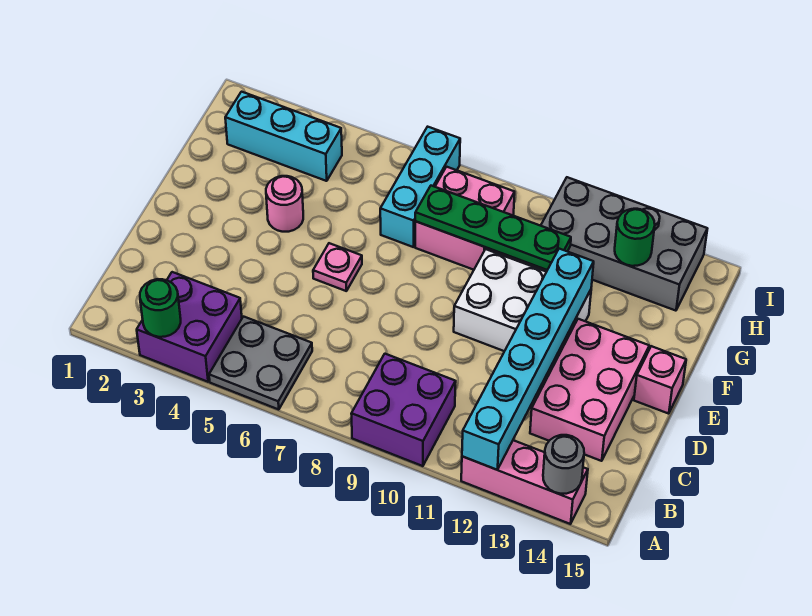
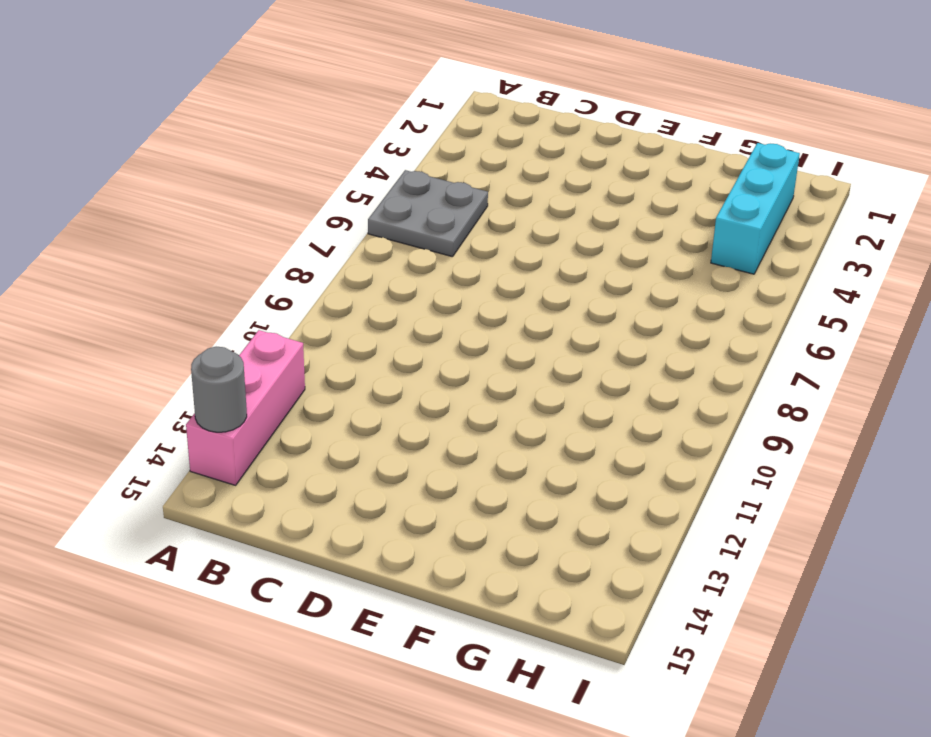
none -> purple brick A3:B4 level 1
none -> purple brick A9:B10 level 1
none -> pink brick C13:E14 level 1

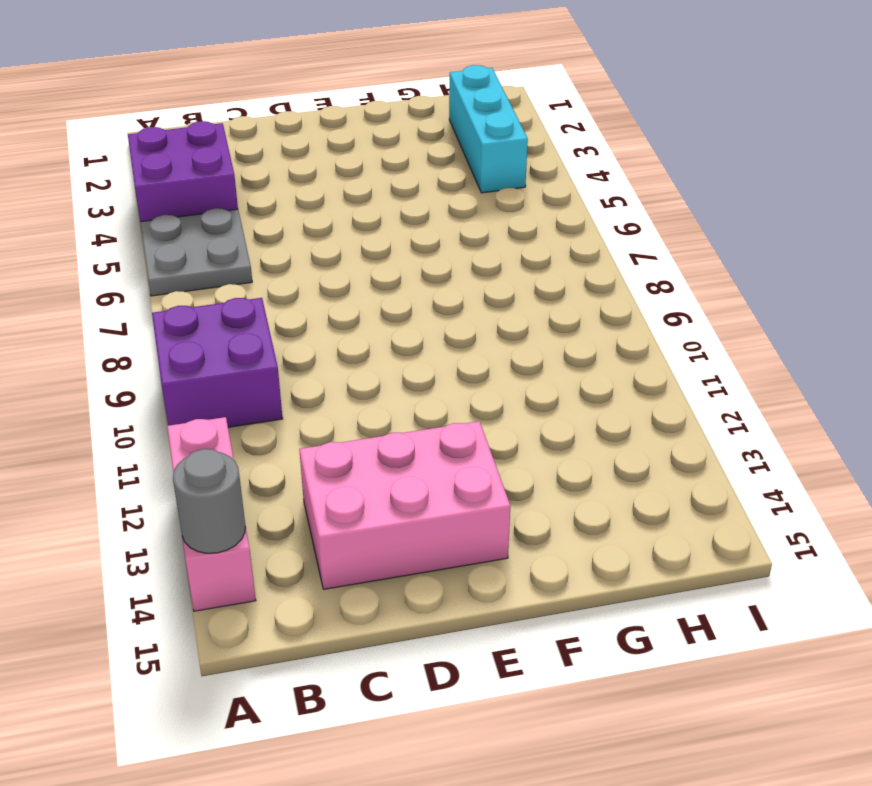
none -> pink plate E6 level 1
none -> white brick E10:F12 level 1
none -> pink brick E15 level 1

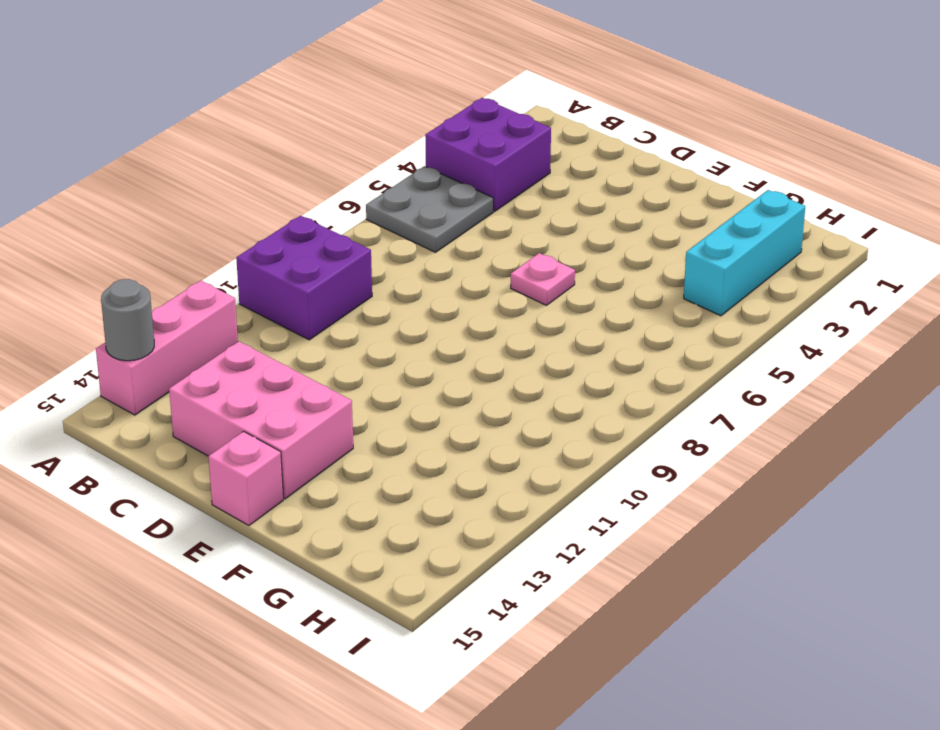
none -> white brick E10:F12 level 1
none -> pink round brick F4 level 1
none -> cyan brick G7:I7 level 1

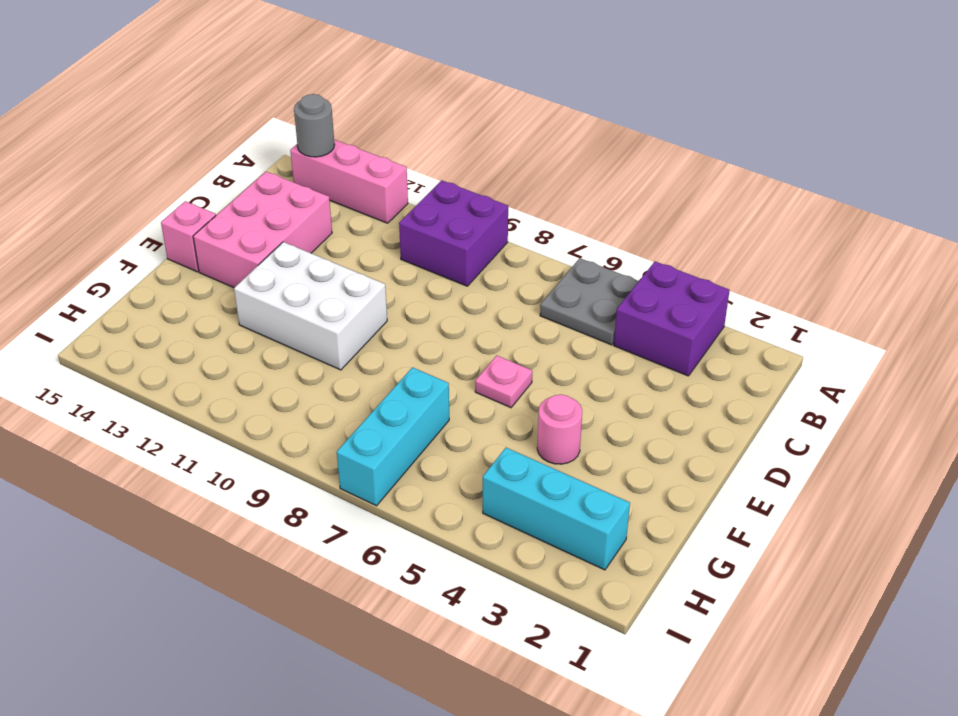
none -> pink brick G8:H9 level 1
none -> grey brick H11:I14 level 1
none -> green round brick A3 level 2

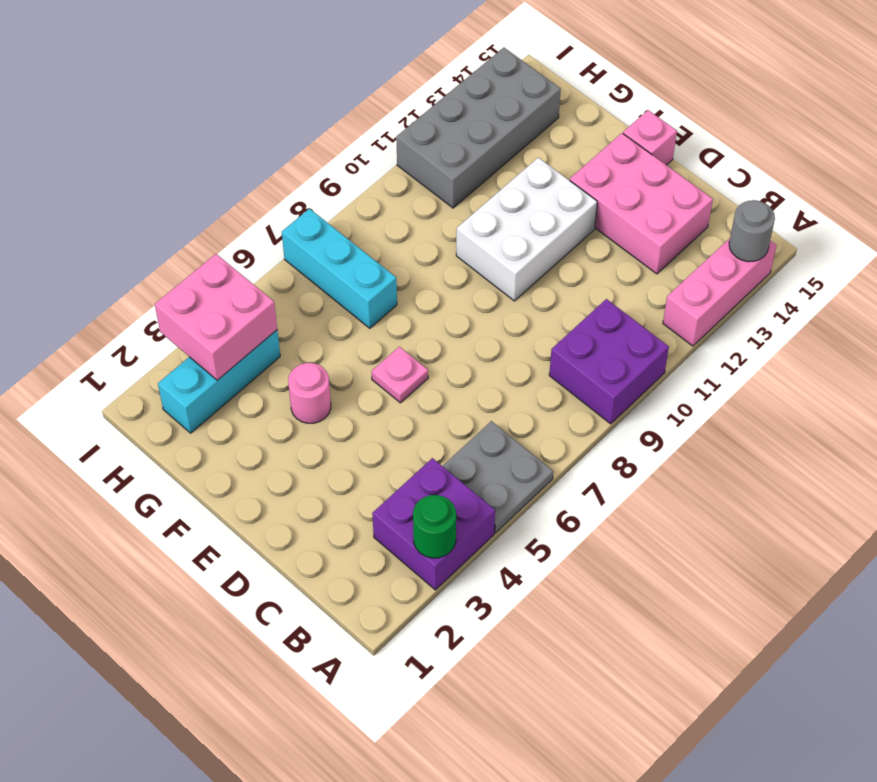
pink brick H3:I4 level 2 -> pink brick G8:H9 level 1
none -> cyan brick A12:F12 level 2
none -> green plate G8:G11 level 2
none -> green round brick H13 level 2

